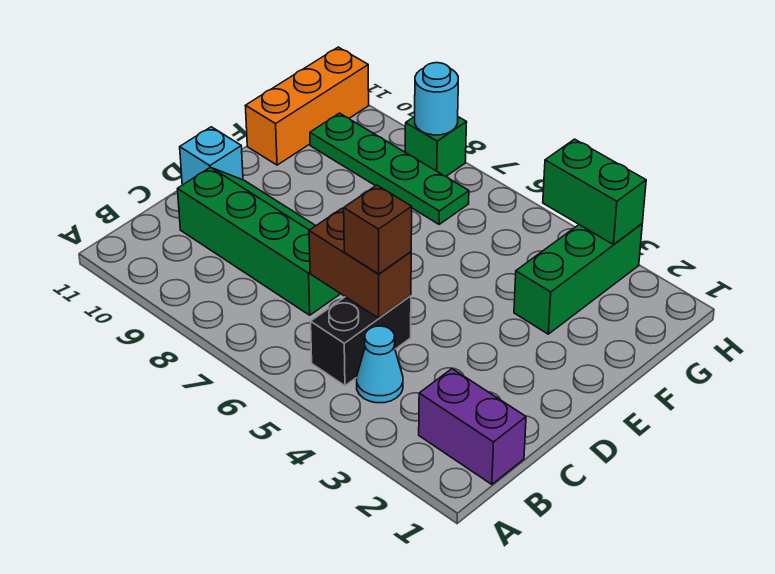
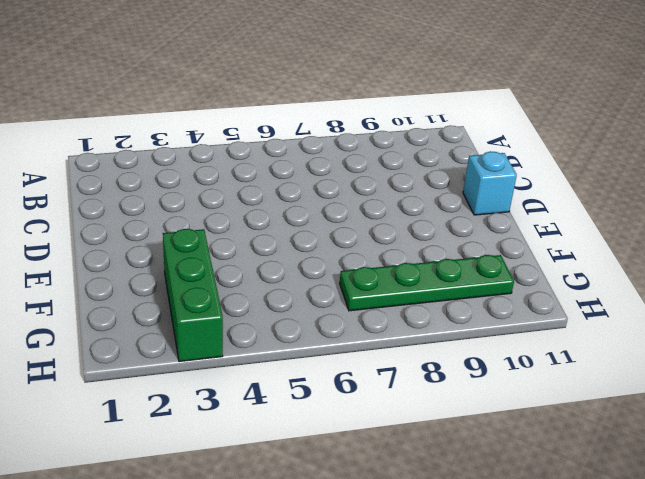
none -> purple brick B1:B2 level 1
none -> cyan cone B4 level 1
none -> black brick B5:C5 level 1

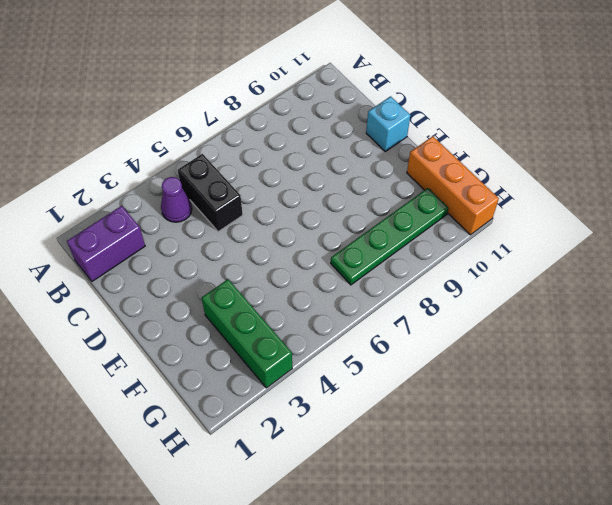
purple cone B4 level 1 -> cyan cone B4 level 1
none -> green slope C7:D10 level 1 top C
none -> green brick H8 level 1
none -> brown brick C5:C6 level 2

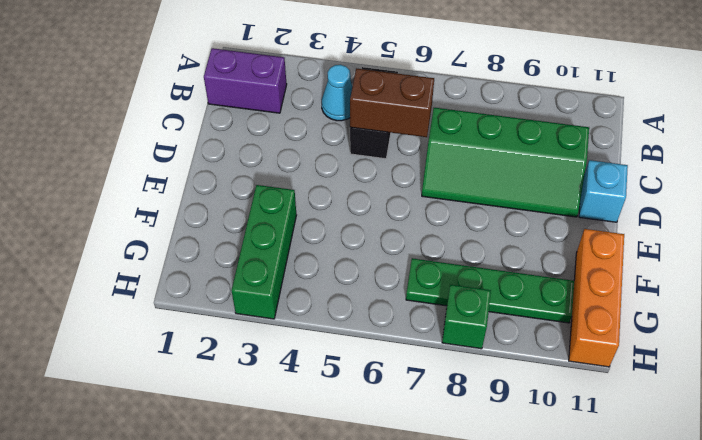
none -> green brick H3:H4 level 2
none -> cyan round brick H8 level 2
none -> brown brick C5 level 3

